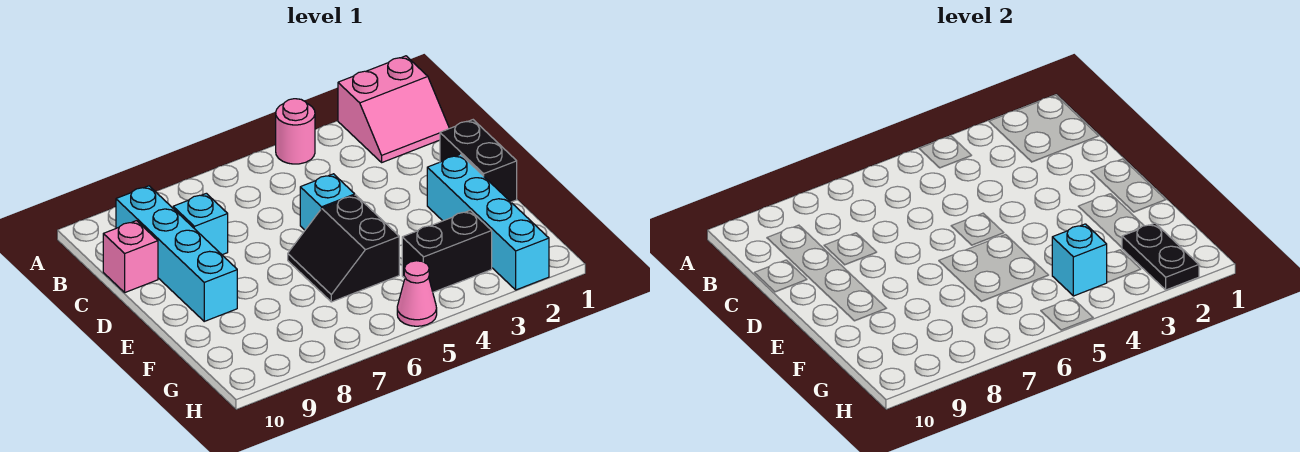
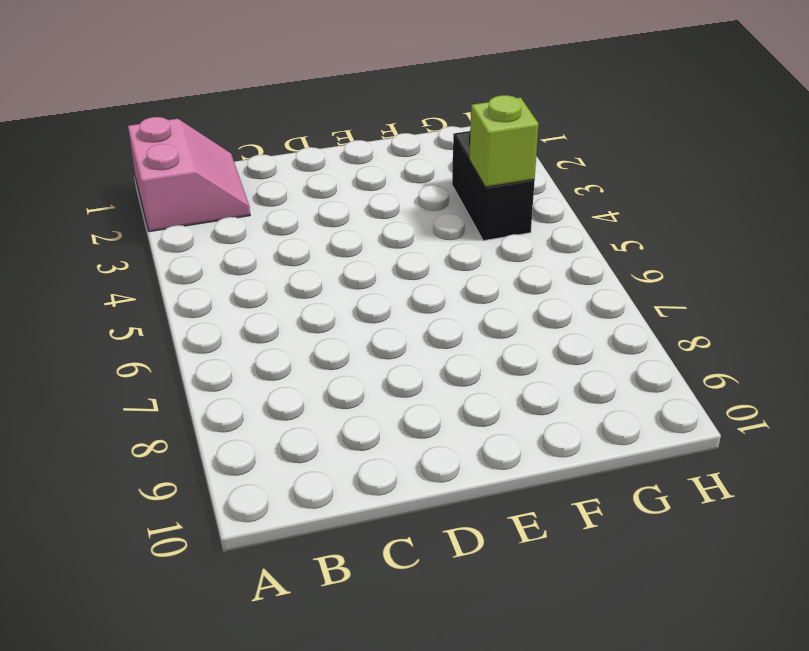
lime brick G4 level 2 -> cyan brick G4 level 2
none -> pink round brick A4 level 1
none -> cyan brick B9:E9 level 1
none -> cyan brick C8 level 1

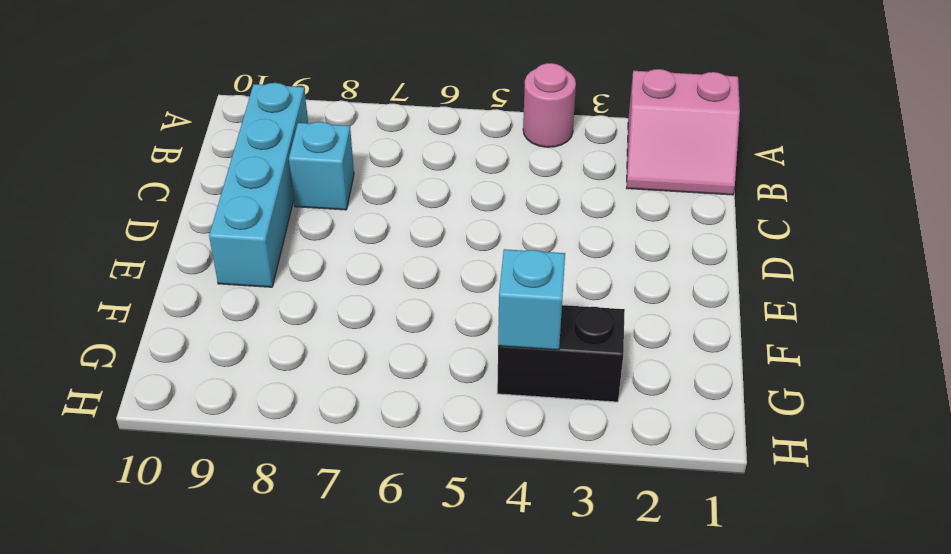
none -> pink brick C10 level 1
none -> black brick D1:E1 level 1
none -> cyan brick D5 level 1

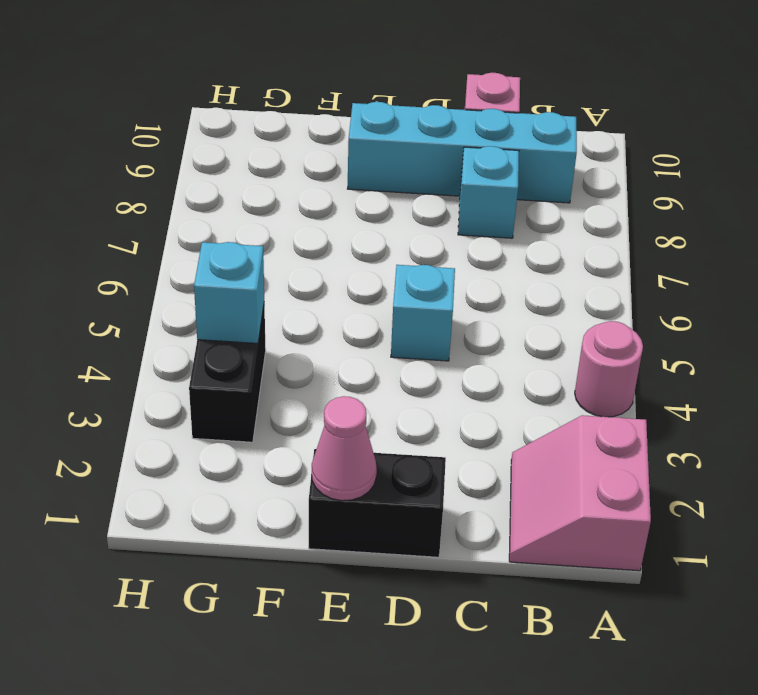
pink cone E1 level 2 -> pink cone H5 level 1
none -> cyan brick E2:H2 level 1
none -> black slope E5:F6 level 1 top 5
none -> black plate G2:H2 level 2

